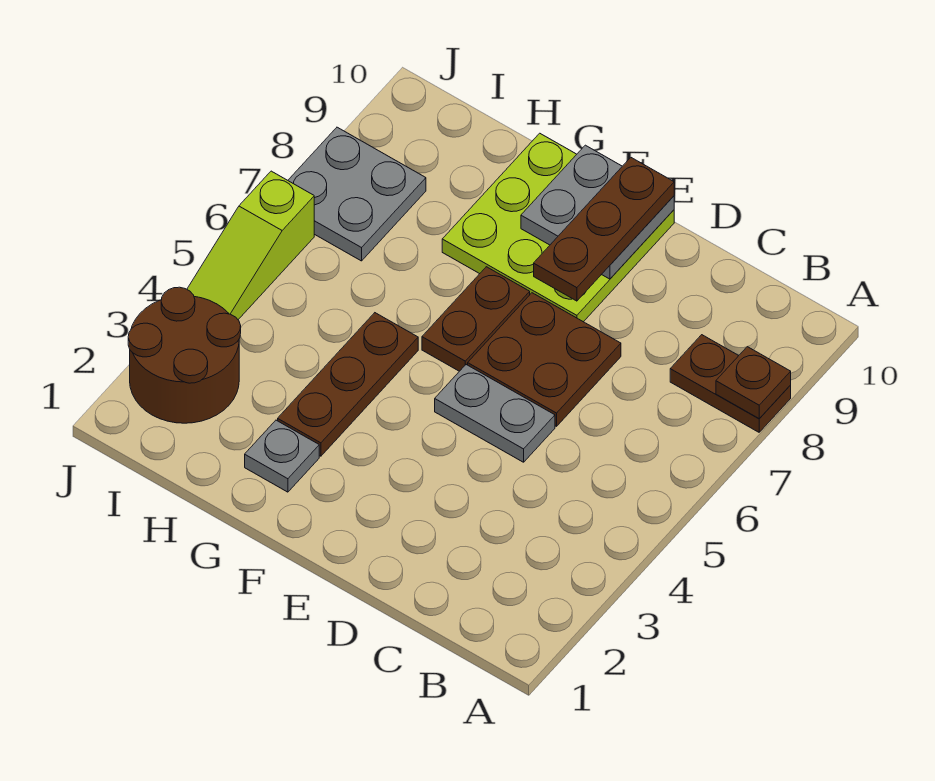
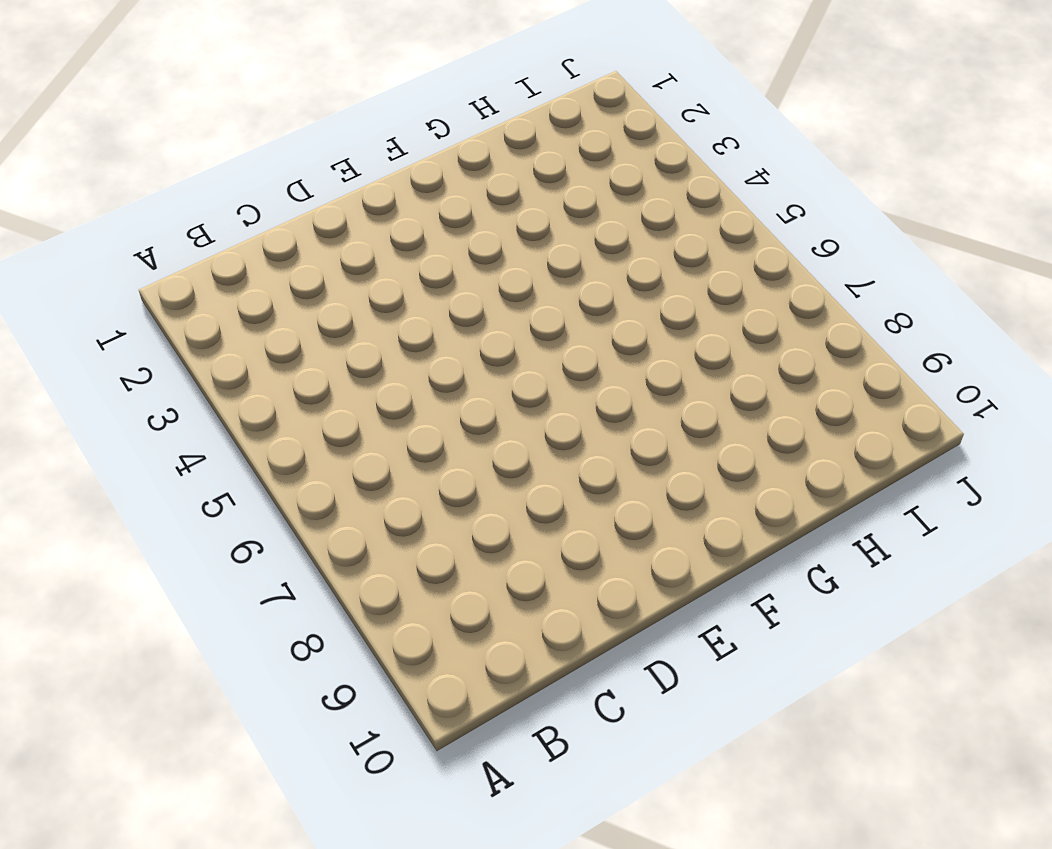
none -> brown plate A8:B8 level 1
none -> grey plate D5:E5 level 1
none -> brown plate D6:E7 level 1

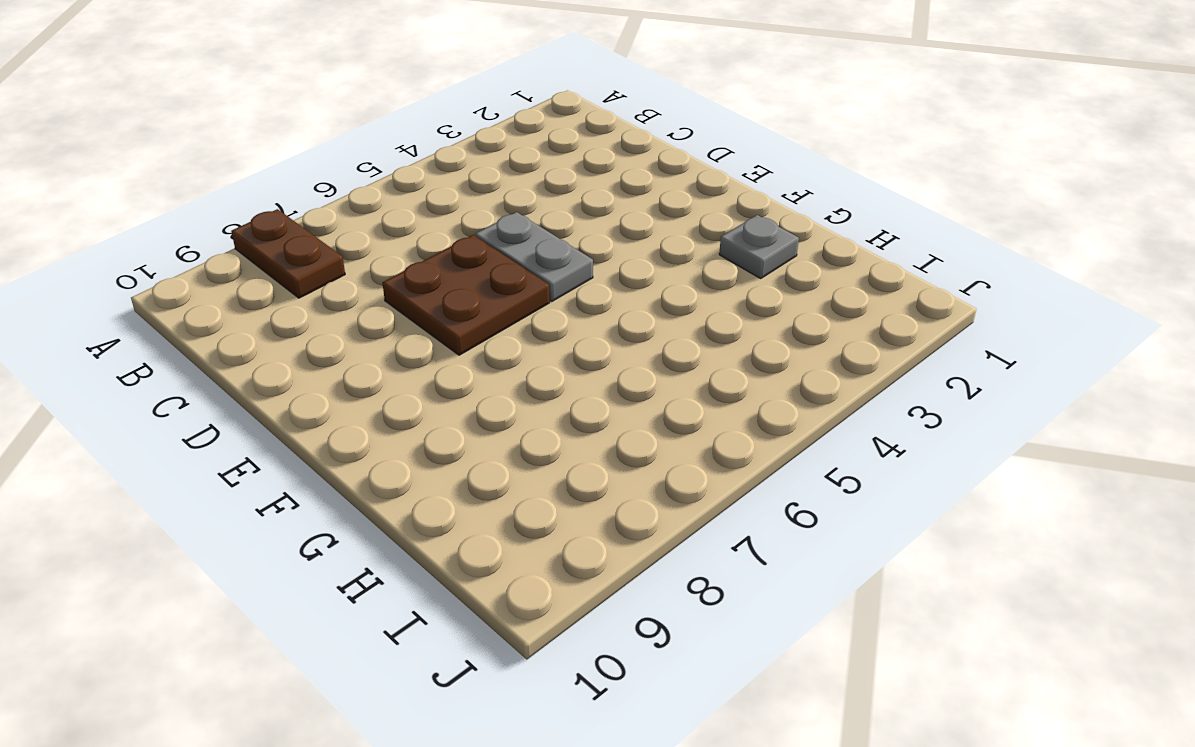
none -> lime plate E8:G10 level 1
none -> brown plate F6:F7 level 1
none -> brown plate G3:G5 level 1

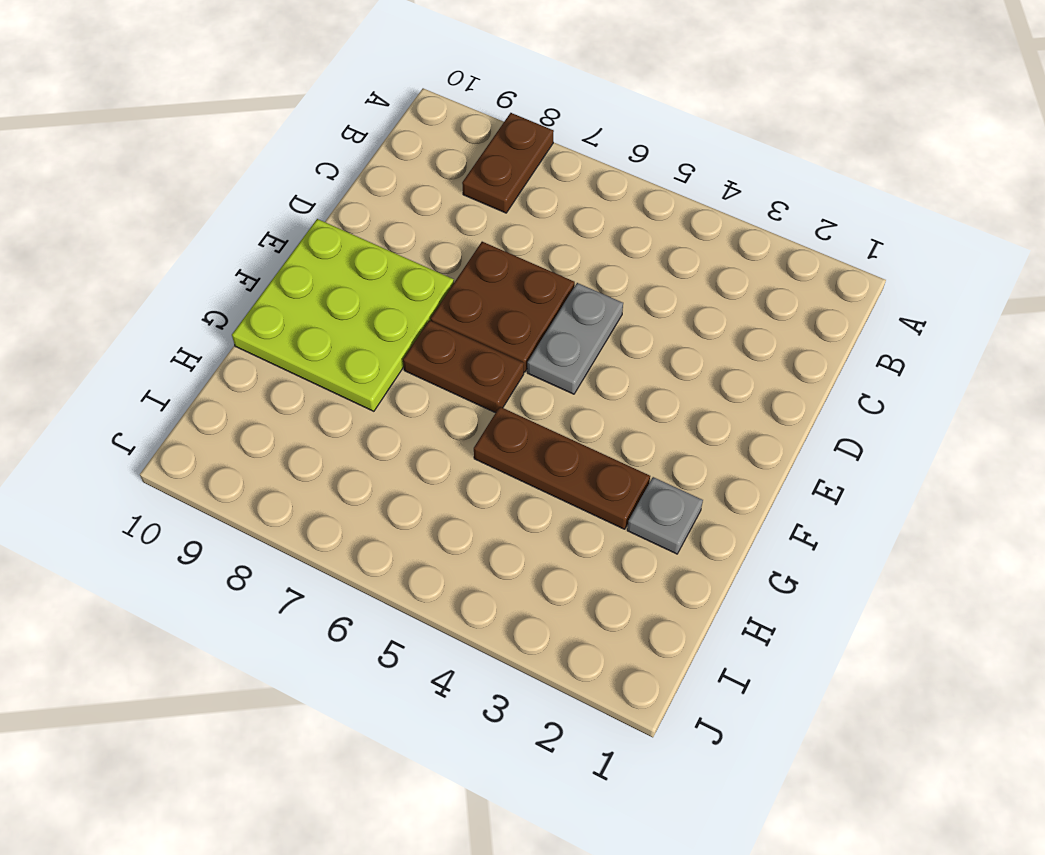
none -> brown round brick I2:J3 level 1
none -> grey plate I7:J8 level 1
none -> lime slope J4:J6 level 1 top 6

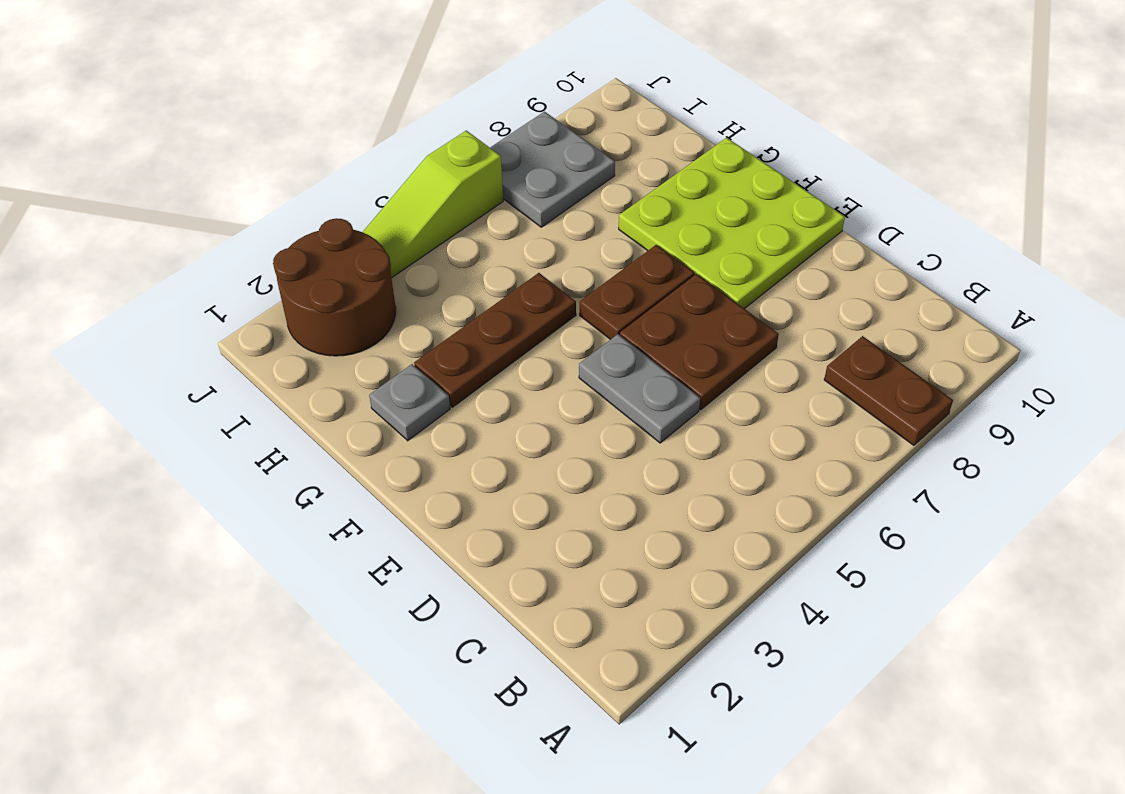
none -> brown plate A8 level 2
none -> grey plate E9:F10 level 2
none -> brown plate E8:E10 level 3

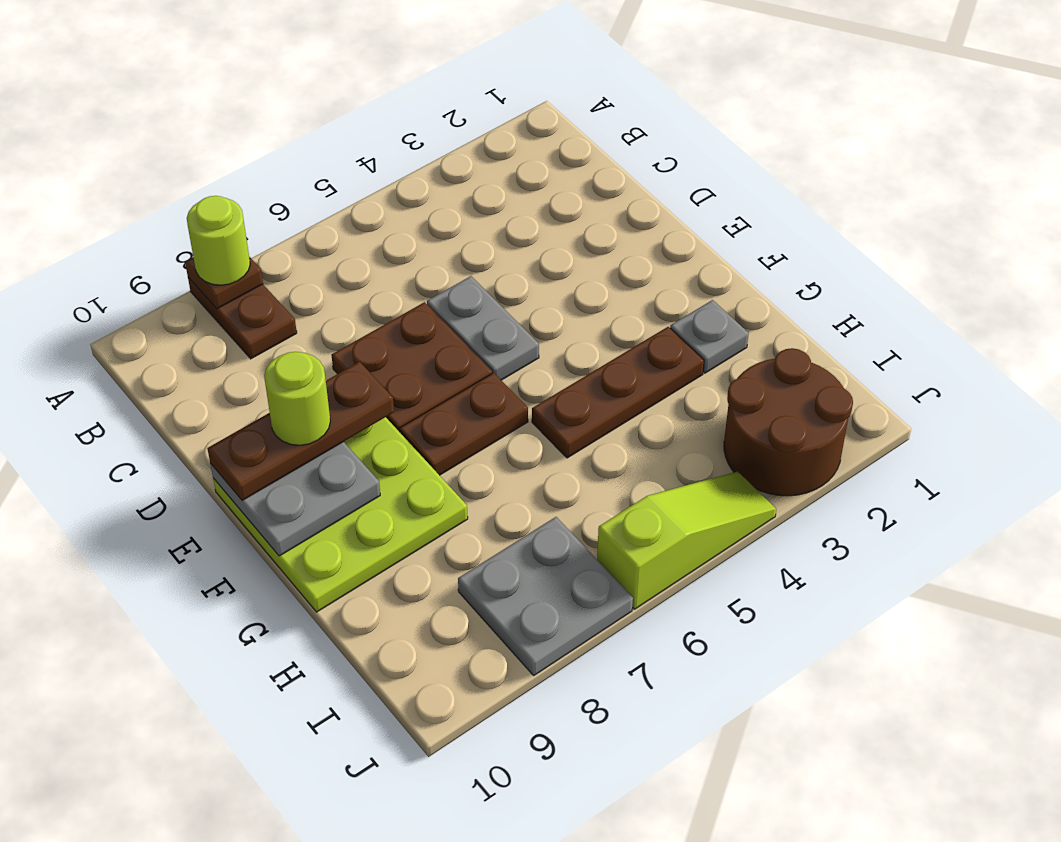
lime round brick A8 level 3 -> none
lime round brick E9 level 4 -> none

